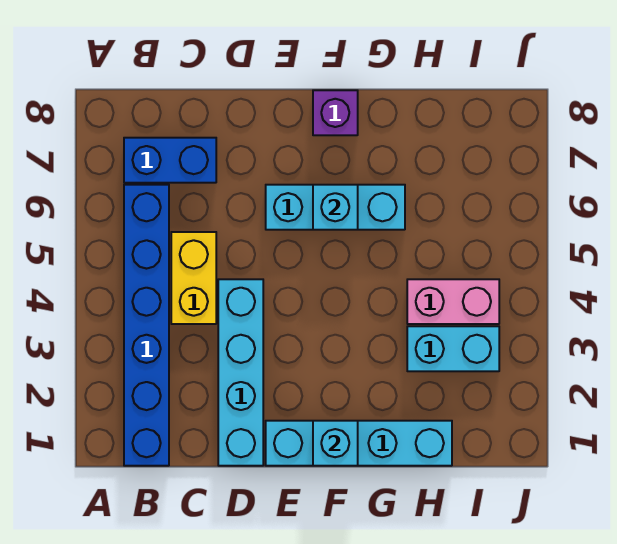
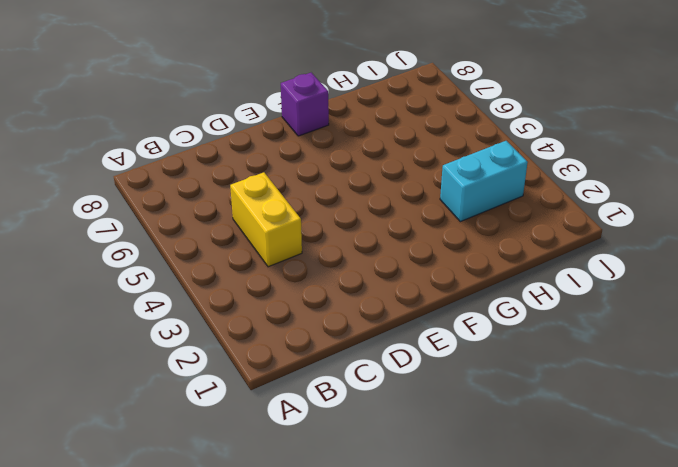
none -> blue brick B1:B6 level 1
none -> blue brick B7:C7 level 1

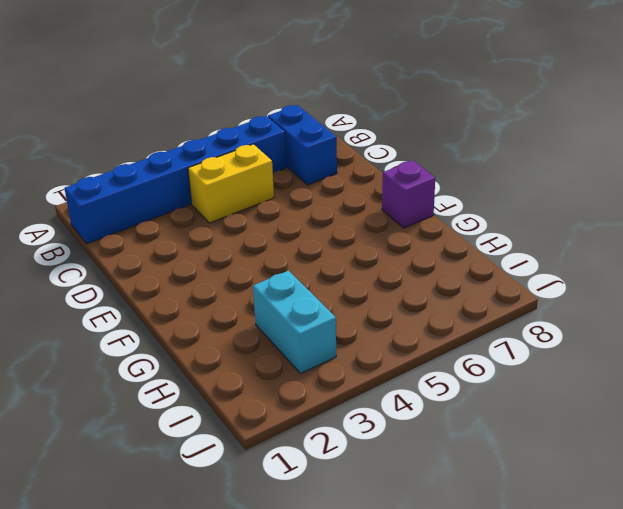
none -> cyan brick D1:D4 level 1
none -> cyan brick E1:H1 level 1

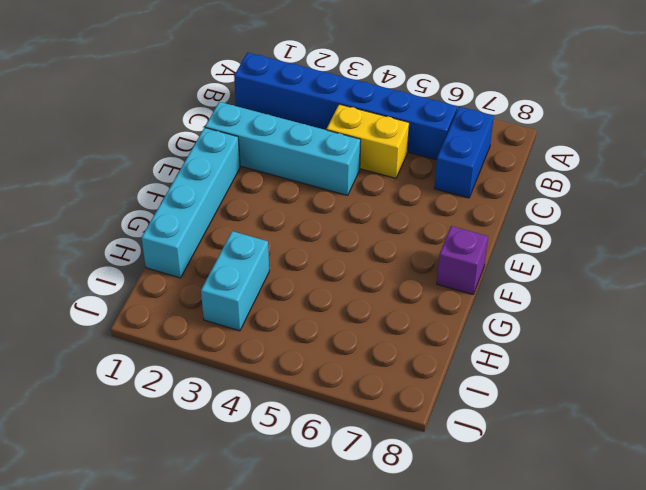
none -> cyan brick E6:G6 level 1
none -> pink brick H4:I4 level 1

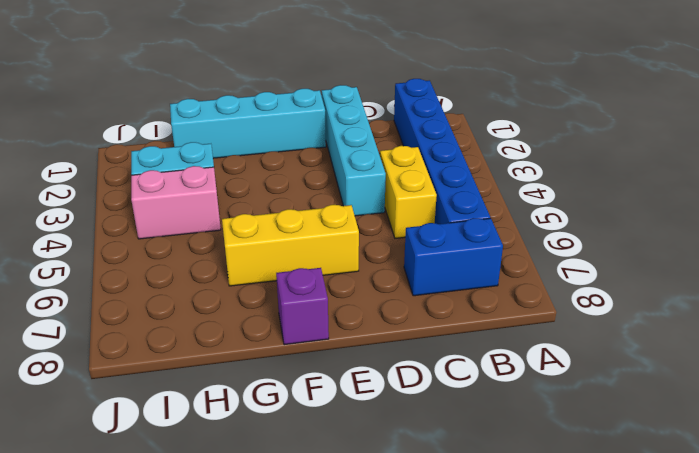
yellow brick E6:G6 level 1 -> cyan brick E6:G6 level 1
none -> cyan brick F1 level 2
none -> cyan brick F6 level 2

